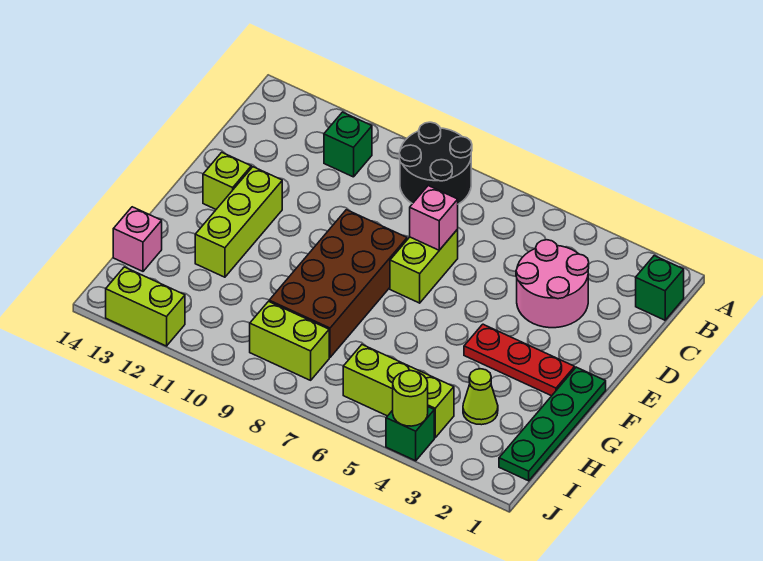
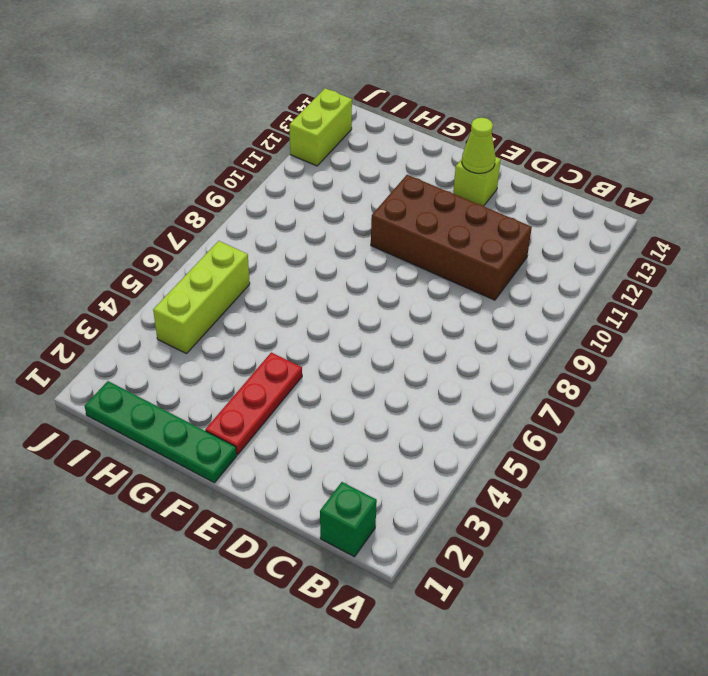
brown brick C10:F11 level 1 -> brown brick E8:H9 level 1
lime cone E13 level 2 -> lime cone H3 level 1
none -> black round brick A8:B9 level 1
none -> green brick B11 level 1
none -> pink round brick C3:D4 level 1

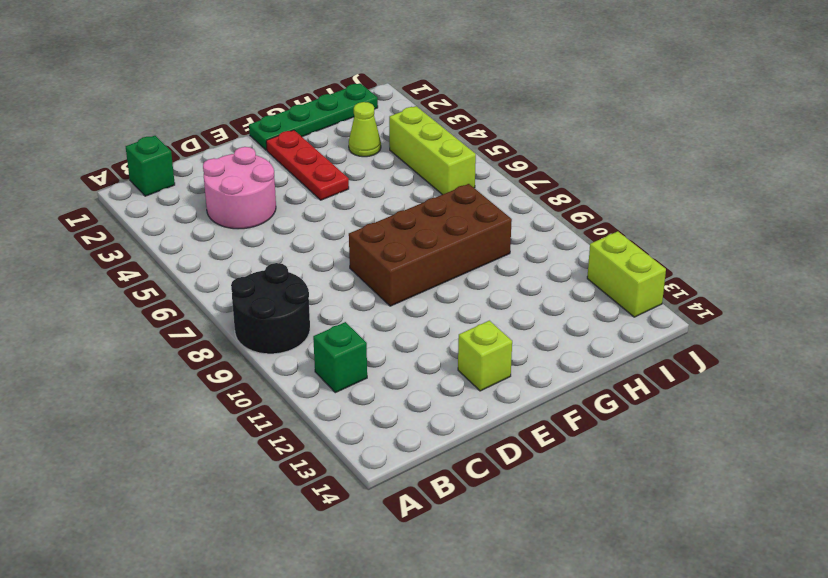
none -> lime brick D7:E7 level 1
none -> lime brick E12:G12 level 1
none -> pink brick H14 level 1

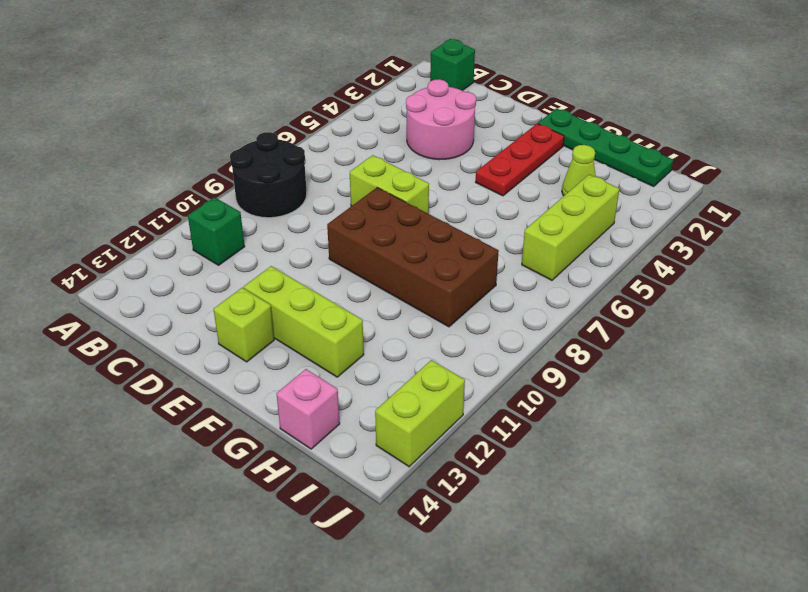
none -> lime brick I8:I9 level 1
none -> green brick J4 level 1
none -> pink brick D7 level 2

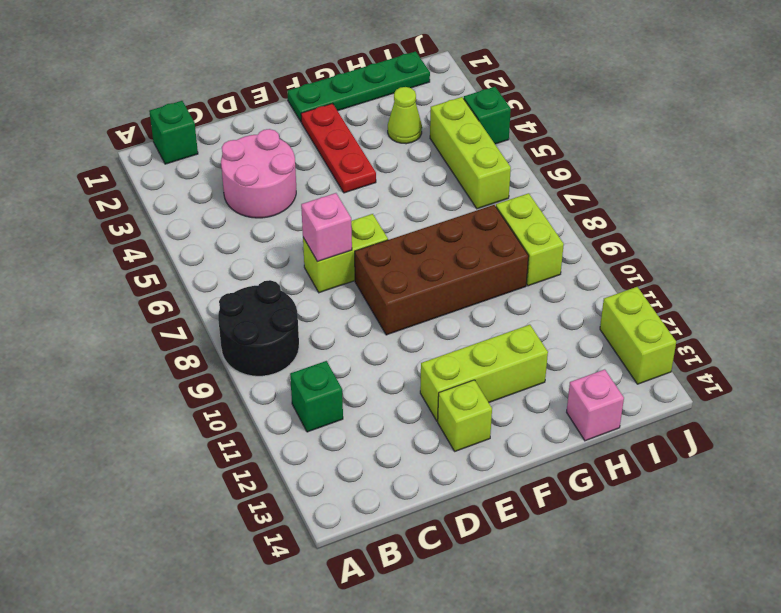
none -> lime round brick J4 level 2

